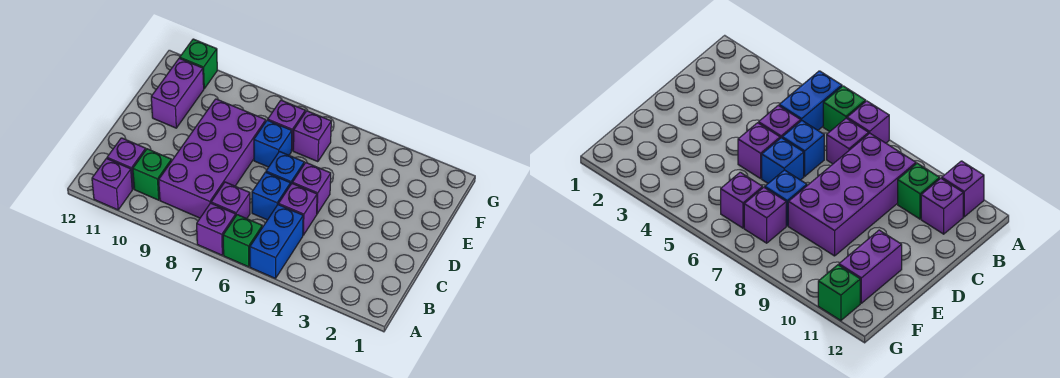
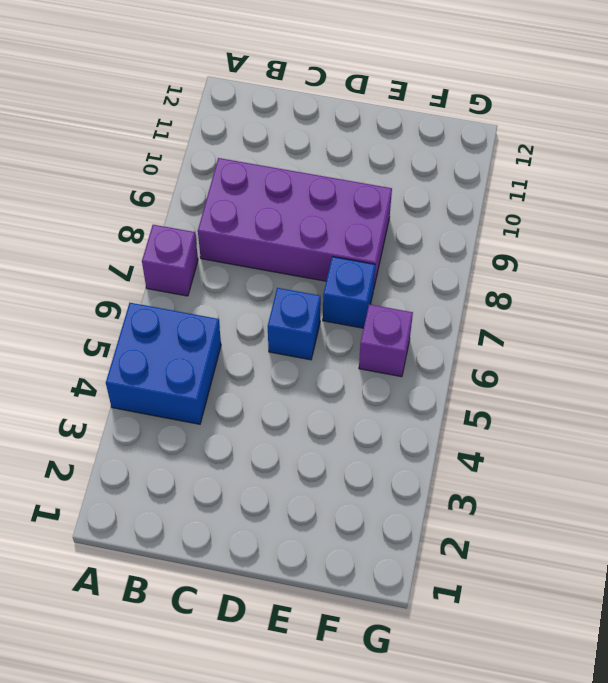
blue brick A4:B5 level 1 -> blue brick A5:B5 level 1
none -> green brick A6 level 1
none -> purple brick A11 level 1
none -> purple brick B7 level 1

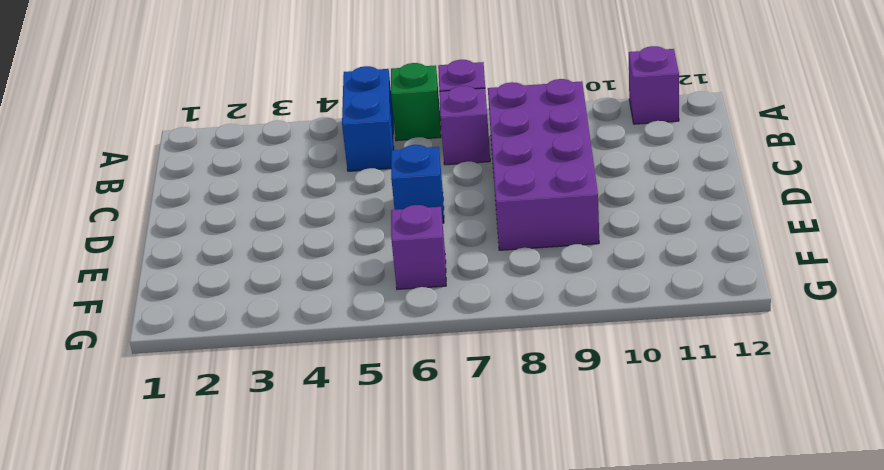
none -> green brick B10 level 1
none -> purple brick B11 level 1
none -> purple brick C5 level 1

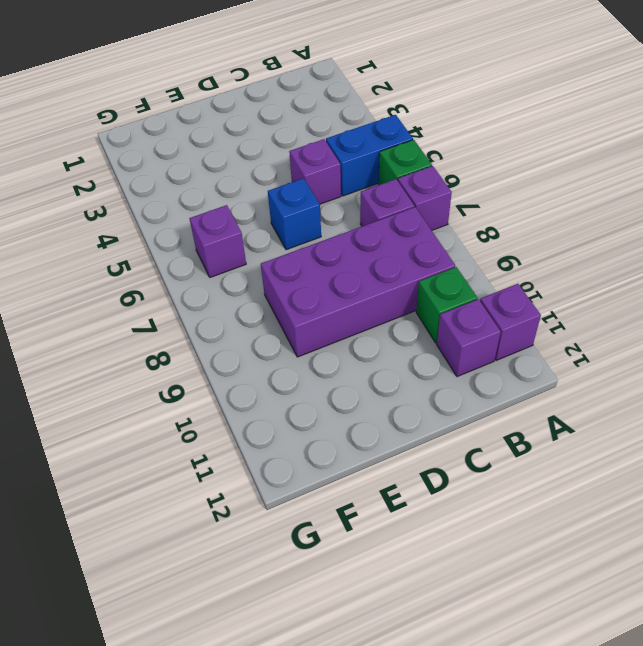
none -> blue brick C6 level 1
none -> purple brick D5 level 1
none -> blue brick E7 level 1

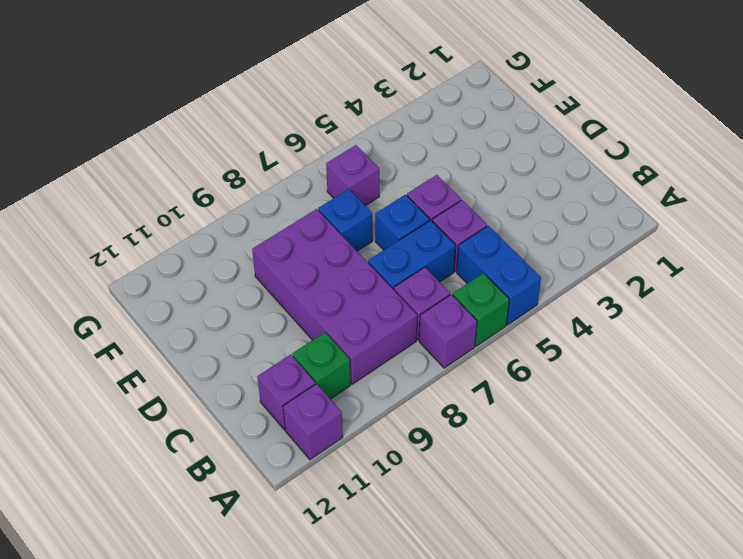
blue brick C6:C7 level 1 -> blue brick C6 level 1
none -> purple brick E11:F11 level 1
none -> purple brick F7 level 1
none -> green brick G11 level 1

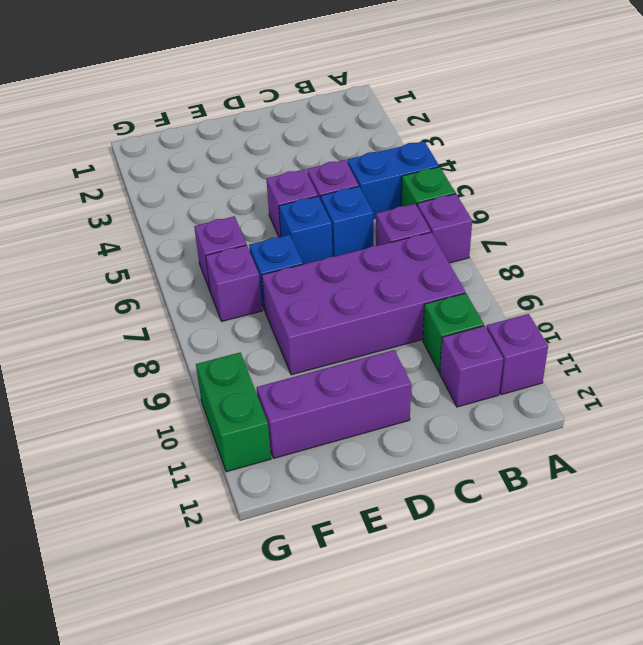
purple brick D11:F11 level 1 -> purple brick E11:F11 level 1
green brick G10:G11 level 1 -> green brick G11 level 1

